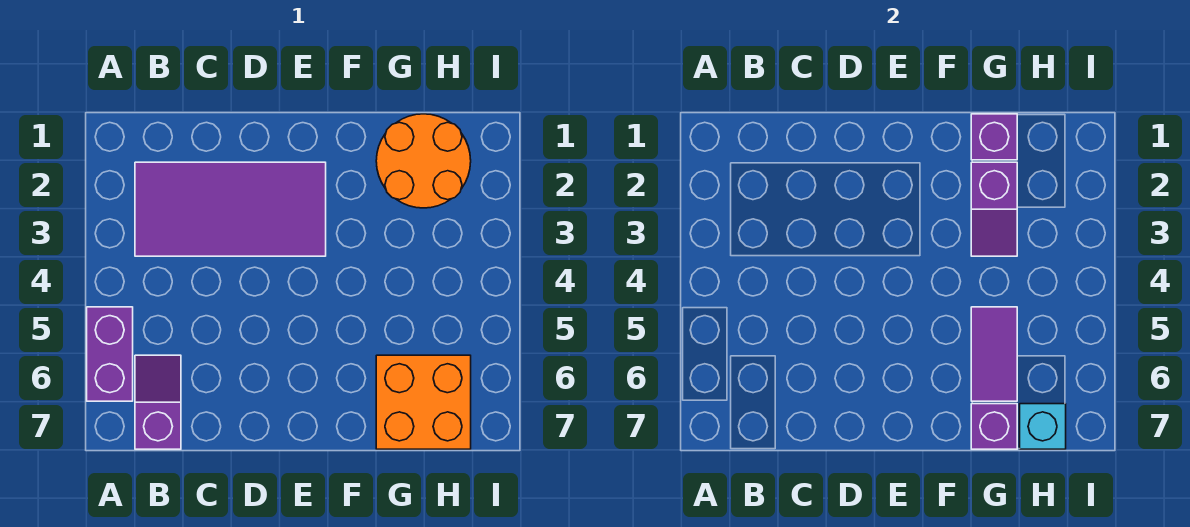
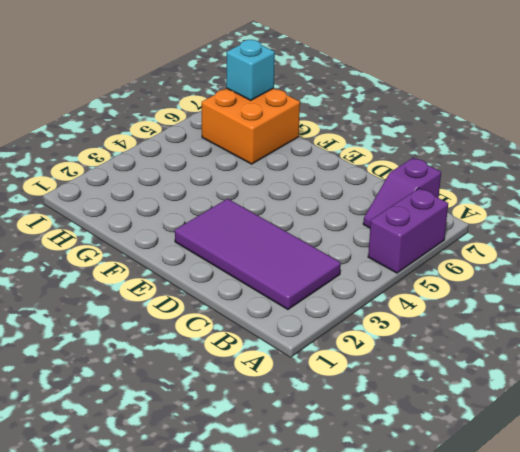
none -> orange round brick G1:H2 level 1
none -> purple brick G1 level 2

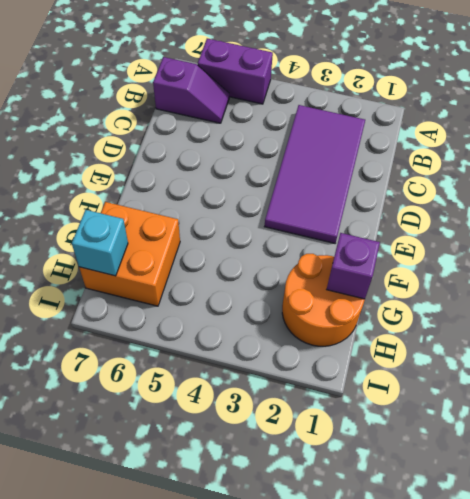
none -> purple slope G2:G3 level 2 top 2
none -> purple tile G5:G6 level 2

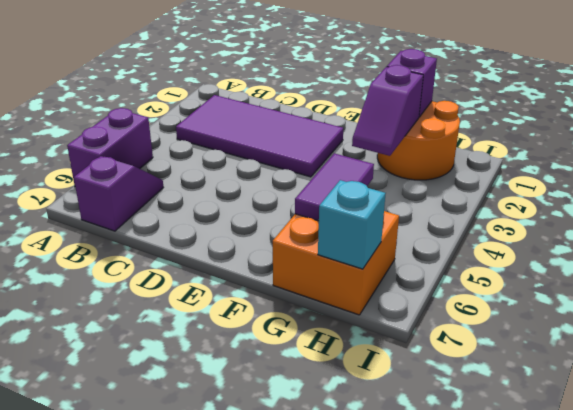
none -> purple brick G7 level 2

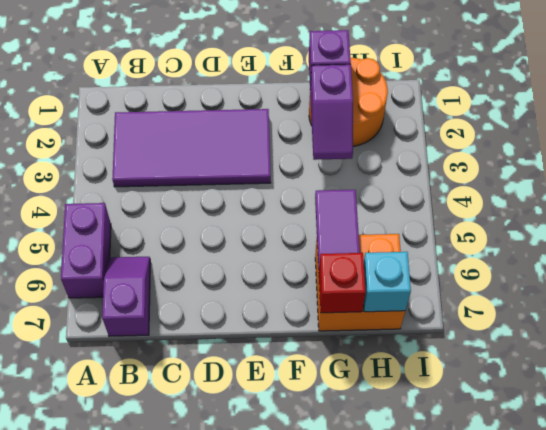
red brick G7 level 2 -> purple brick G7 level 2

